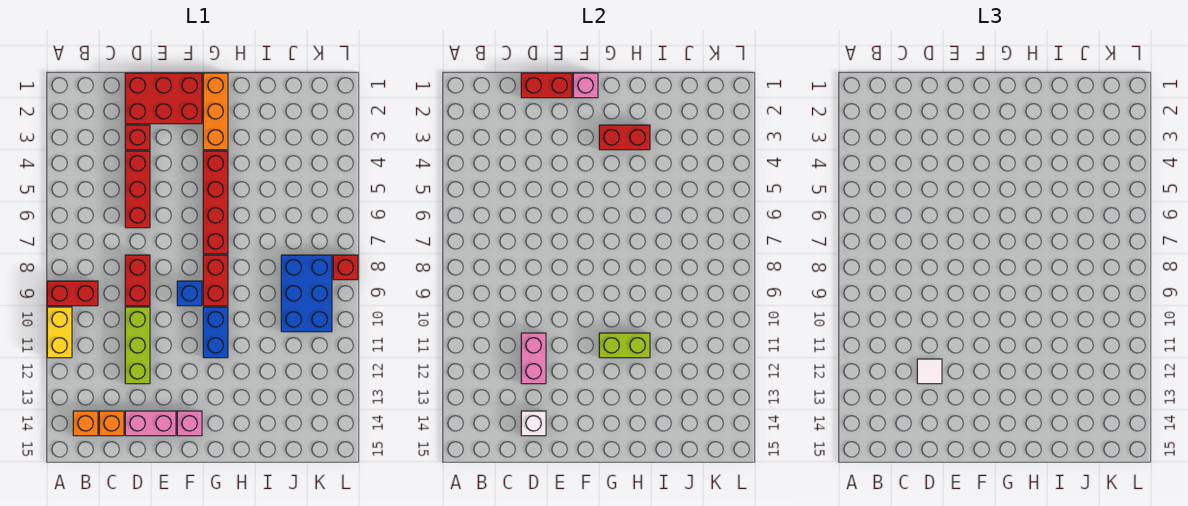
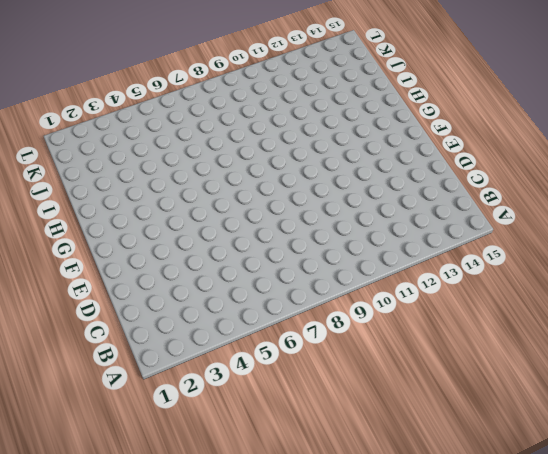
none -> red brick A9:B9 level 1
none -> yellow brick A10:A11 level 1
none -> orange brick B14 level 1

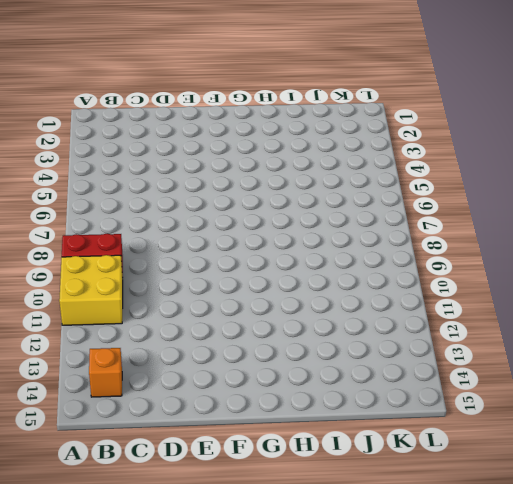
yellow brick A10:B11 level 1 -> yellow brick A10:A11 level 1
none -> orange brick C14 level 1
none -> red brick D1:F2 level 1
none -> red brick D3 level 1

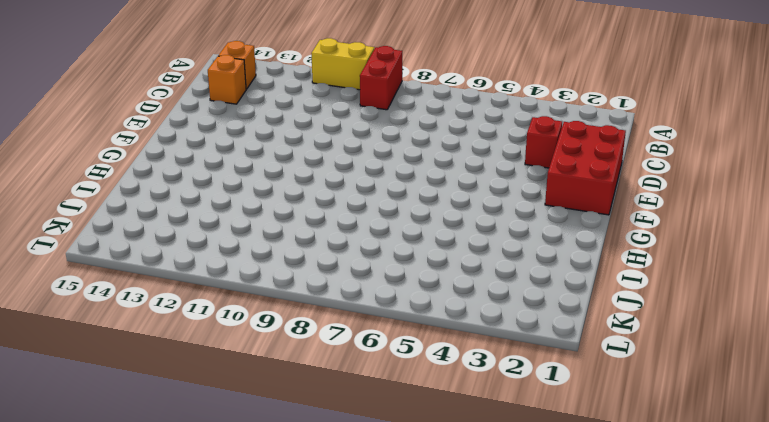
none -> red brick D4:D6 level 1
none -> red brick D8:D9 level 1
none -> lime brick D10:D12 level 1

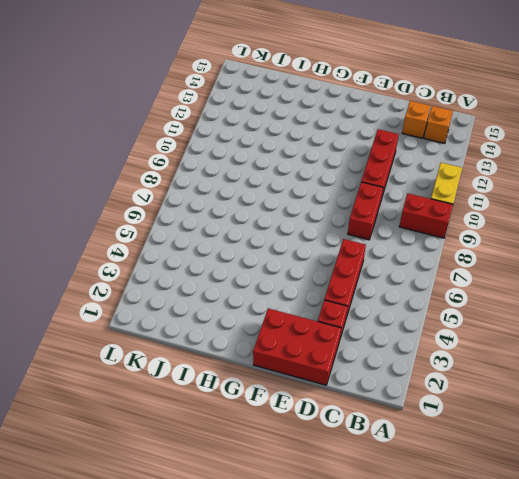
red brick D10:D12 level 1 -> lime brick D10:D12 level 1
none -> pink brick D14:E14 level 1
none -> blue brick F9 level 1
none -> pink brick F14 level 1

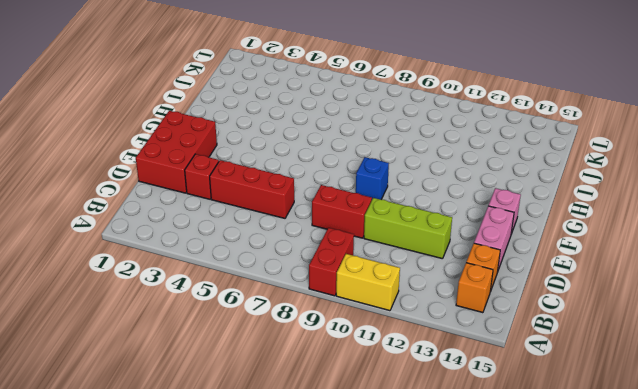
none -> orange brick G1:G3 level 1
none -> red brick G4:G7 level 1
none -> red brick G8:G9 level 1

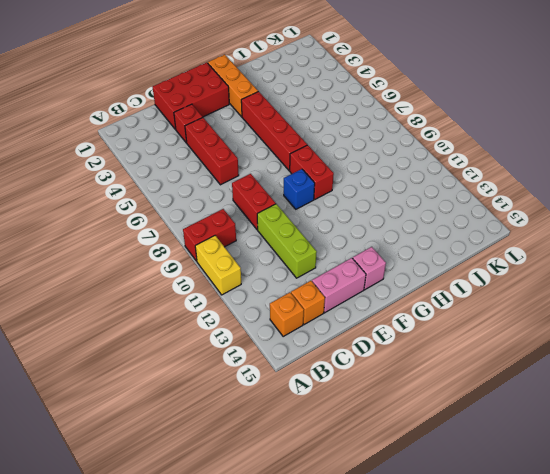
none -> blue brick G10:G11 level 1
none -> blue brick J8:K10 level 1
none -> red brick L8 level 1

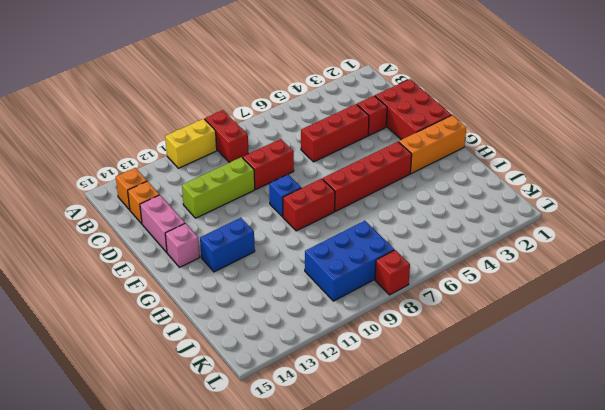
blue brick G12:G13 level 1 -> blue brick G10:G11 level 1
none -> red brick D1:E1 level 2
none -> pink brick D11:D12 level 2
none -> white brick D14 level 2

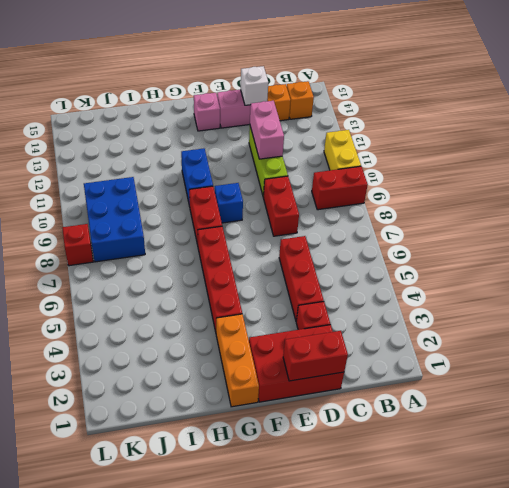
none -> pink brick F1 level 2
none -> red brick G3:H3 level 2
none -> lime brick G11:H11 level 2

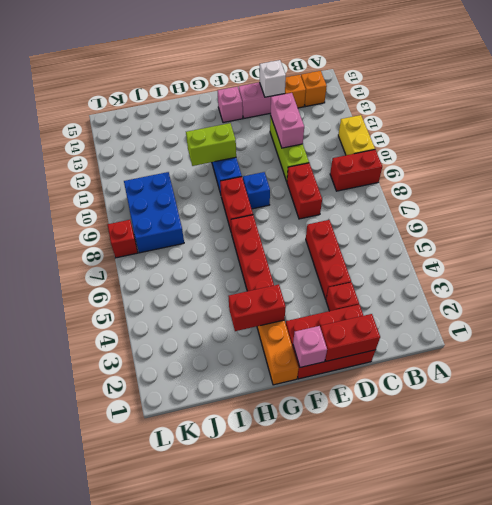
none -> white tile D12 level 3

